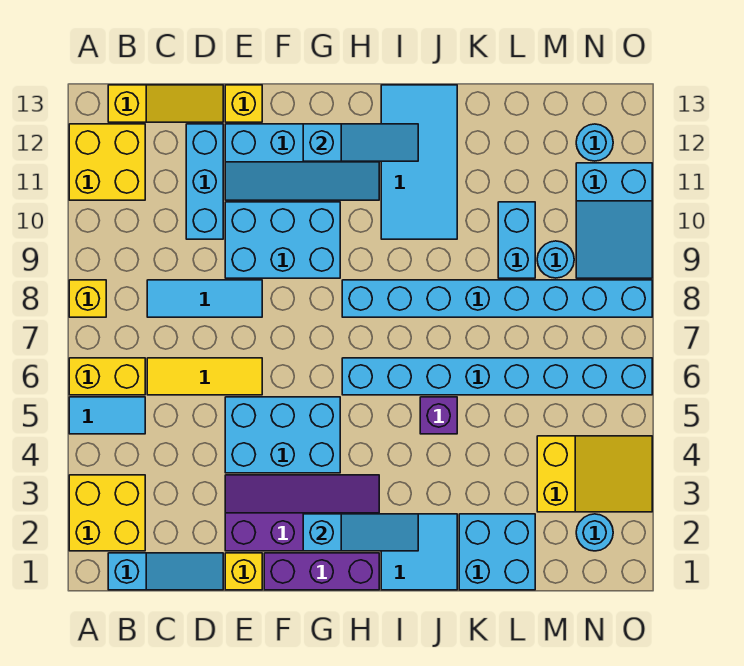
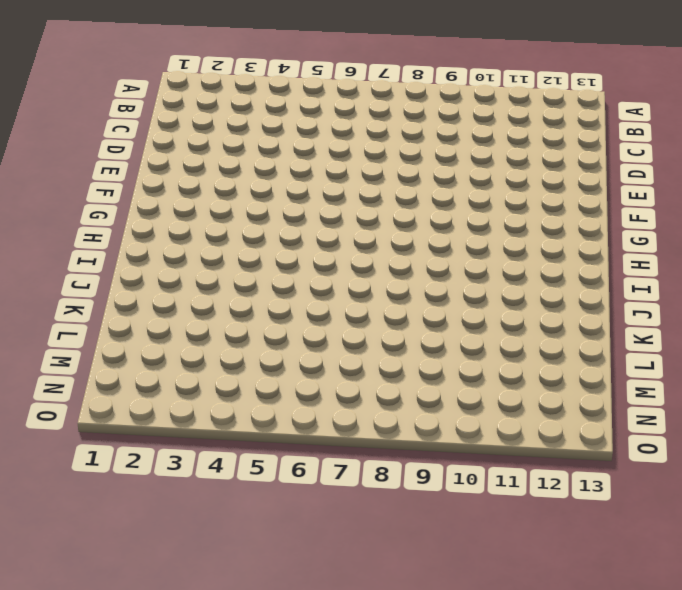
none -> yellow brick A2:B3 level 1
none -> cyan tile A5:B5 level 1
none -> yellow brick A6:B6 level 1
none -> yellow brick A8 level 1

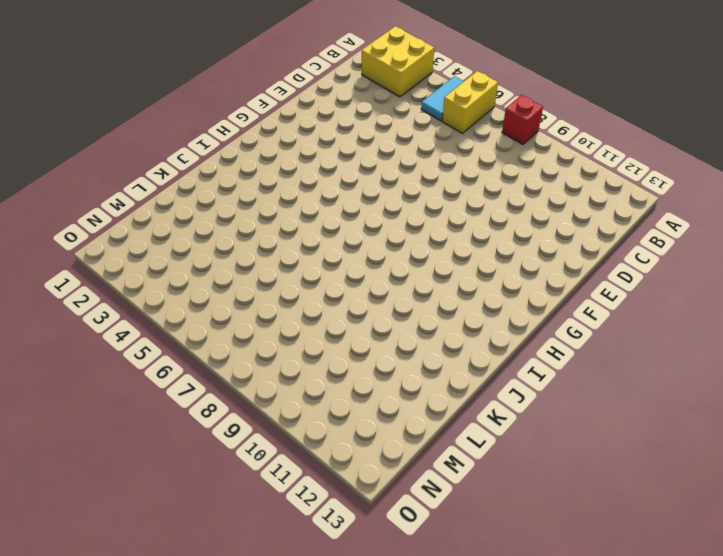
red brick A8 level 1 -> yellow brick A8 level 1
none -> yellow brick A11:B12 level 1
none -> cyan slope B1:D1 level 1 top B
none -> yellow slope B13:D13 level 1 top B
none -> yellow tile C6:E6 level 1

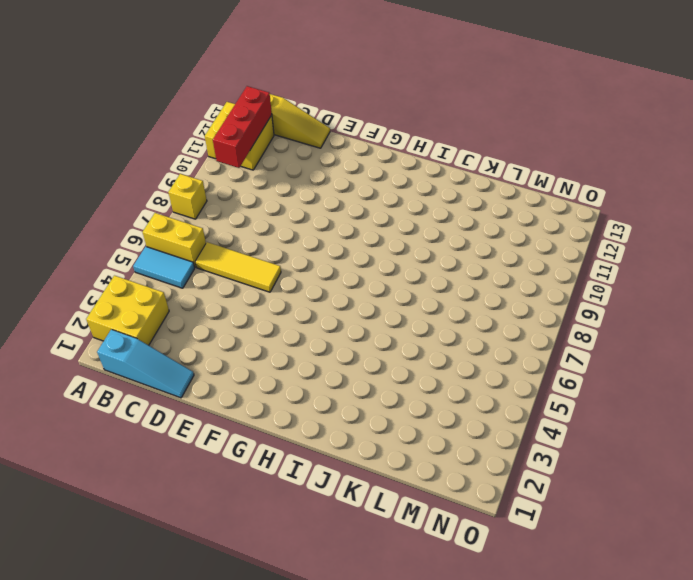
red brick B10:B12 level 2 -> none
none -> cyan tile C8:E8 level 1
none -> cyan brick D10:D12 level 1
none -> yellow brick E1 level 1
none -> purple slope E2:H3 level 1 top 2

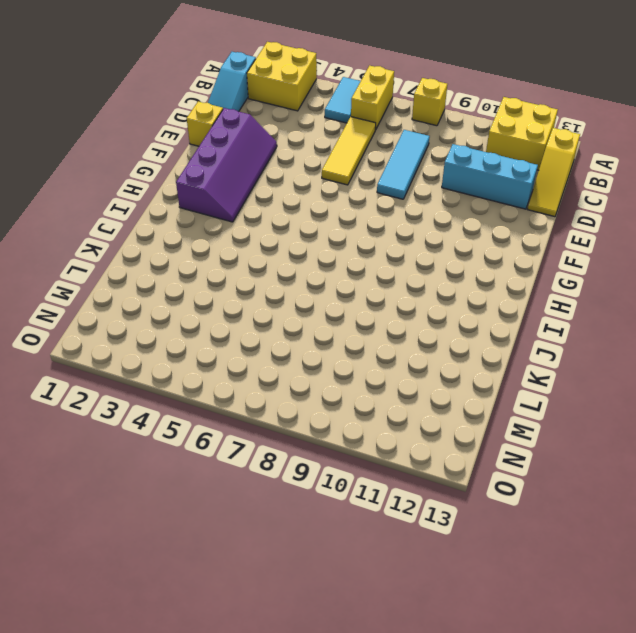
none -> cyan brick E4:G5 level 1
none -> cyan brick E9:G10 level 1
none -> cyan slope E11:H12 level 1 top 12
none -> yellow brick E13 level 1

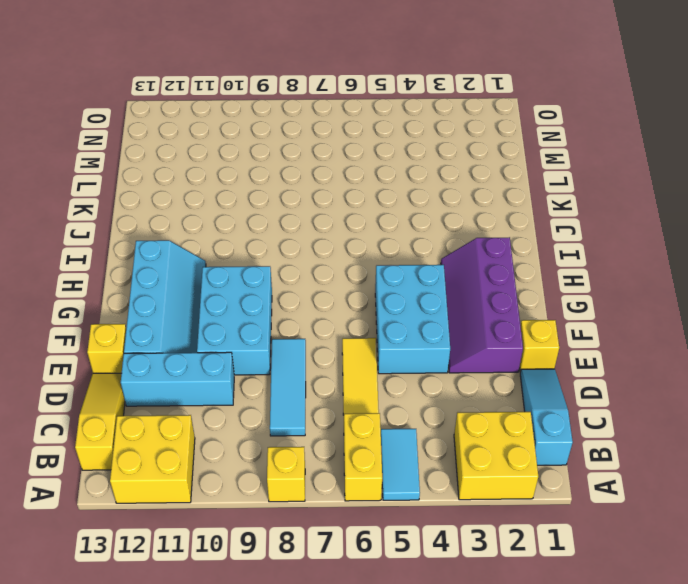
none -> purple brick F1:H1 level 1
none -> cyan brick H6:O6 level 1
none -> cyan brick H8:O8 level 1
none -> cyan tile I1:J2 level 1

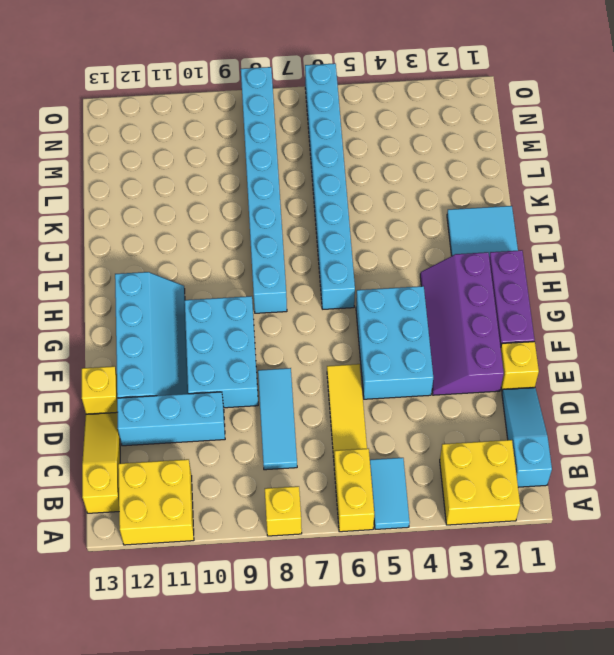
none -> cyan tile I10:J13 level 1
none -> purple brick J5 level 1
none -> cyan brick K1:L2 level 1
none -> cyan brick L9:L10 level 1

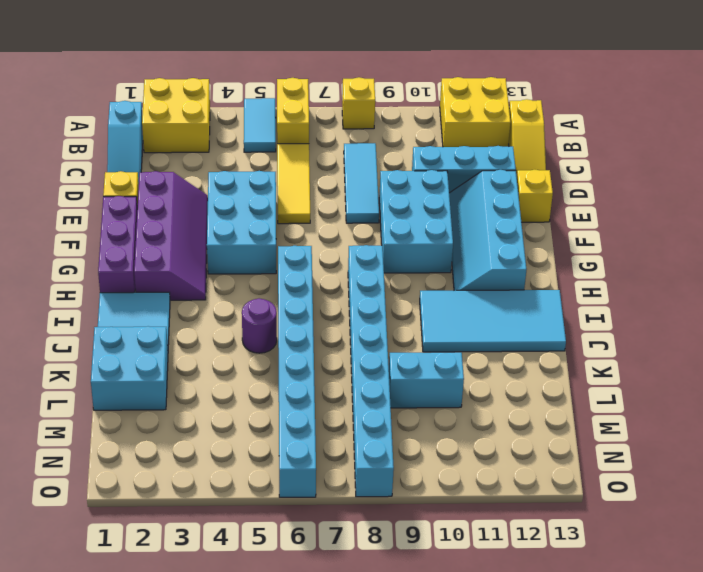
purple round brick J5 level 1 -> purple brick J5 level 1
none -> yellow slope M3:O4 level 1 top M
none -> cyan round brick M9 level 1
none -> cyan round brick N2 level 1
none -> cyan slope N9:O11 level 1 top 11

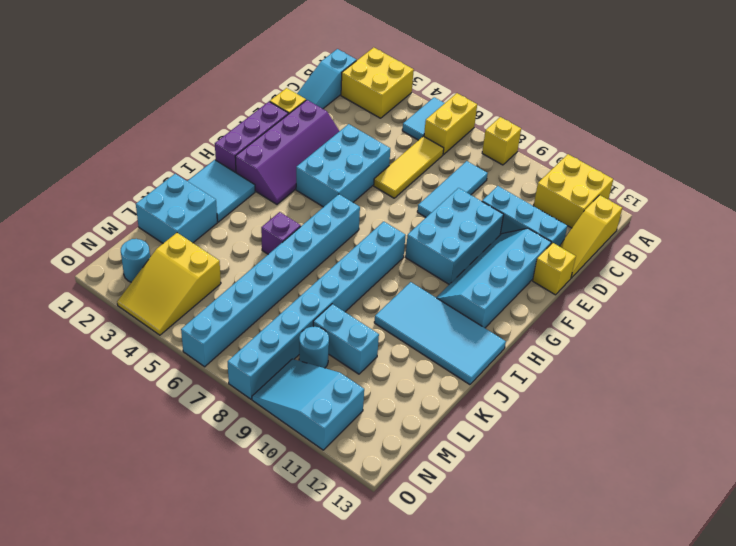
none -> cyan round brick N12 level 1
none -> cyan slope G2:I2 level 2 top G
none -> cyan slope G12:I12 level 2 top G

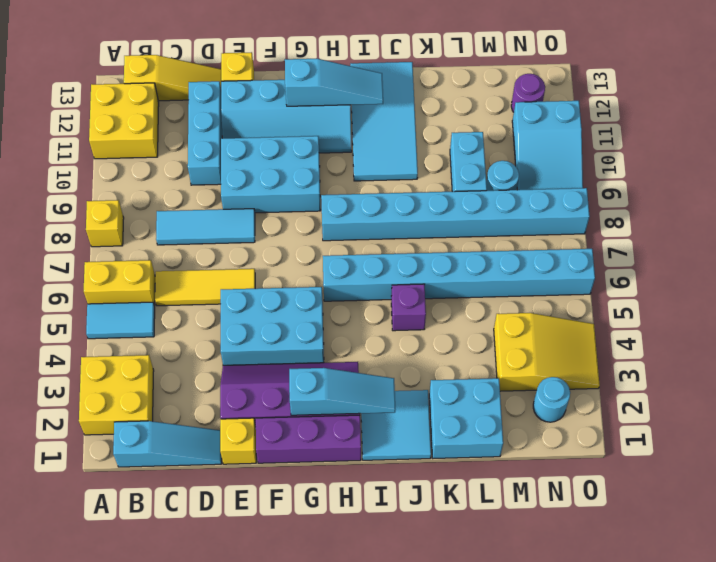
purple round brick N12 level 1 -> cyan round brick N12 level 1

